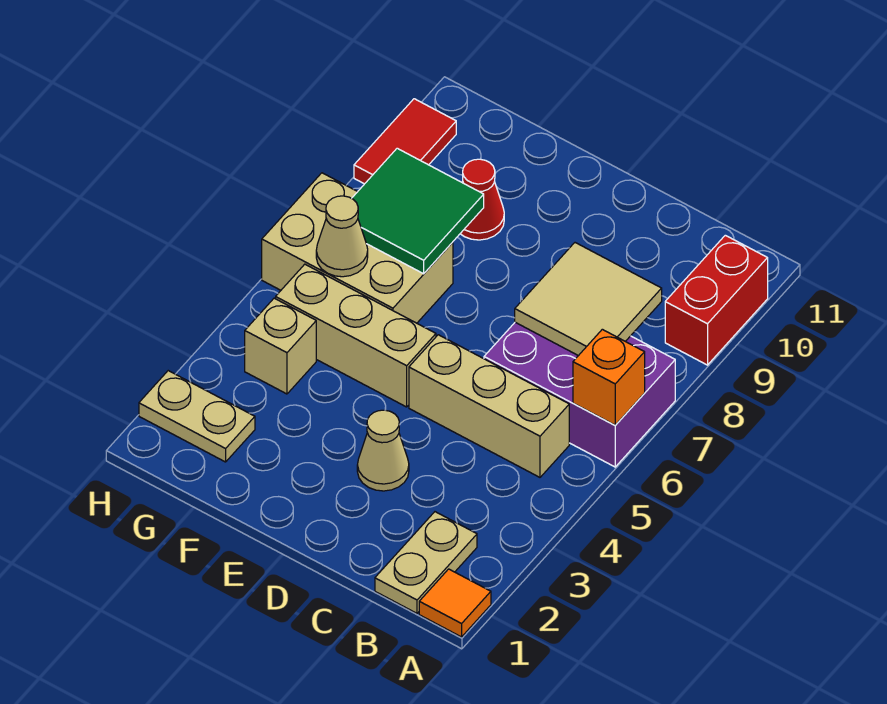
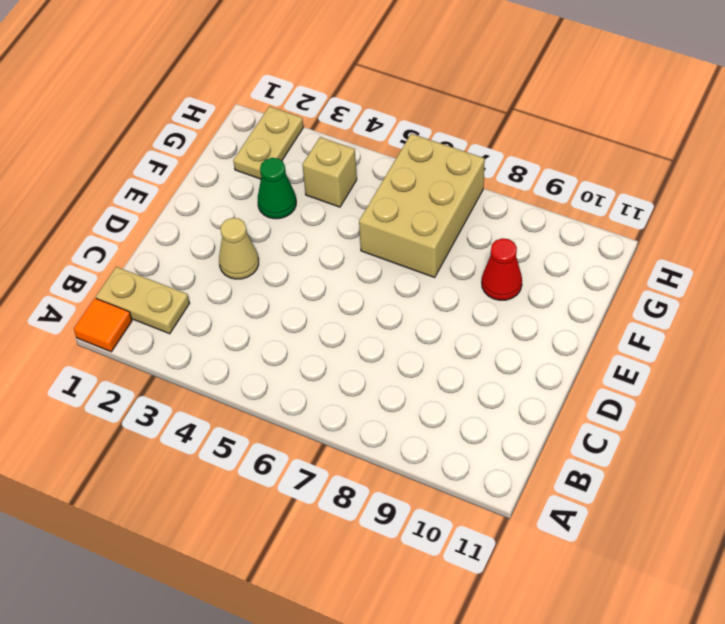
green cone F3 level 1 -> none
none -> purple brick A6:C7 level 1
none -> red brick A9:A10 level 1
none -> tan brick B5:D5 level 1

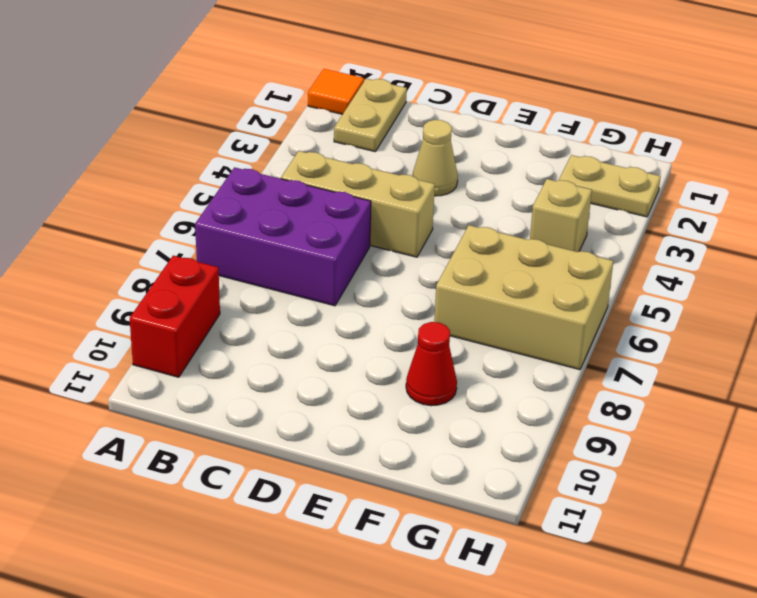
none -> tan brick E5:G5 level 1
none -> red tile H9:H10 level 1
none -> orange brick A6 level 2

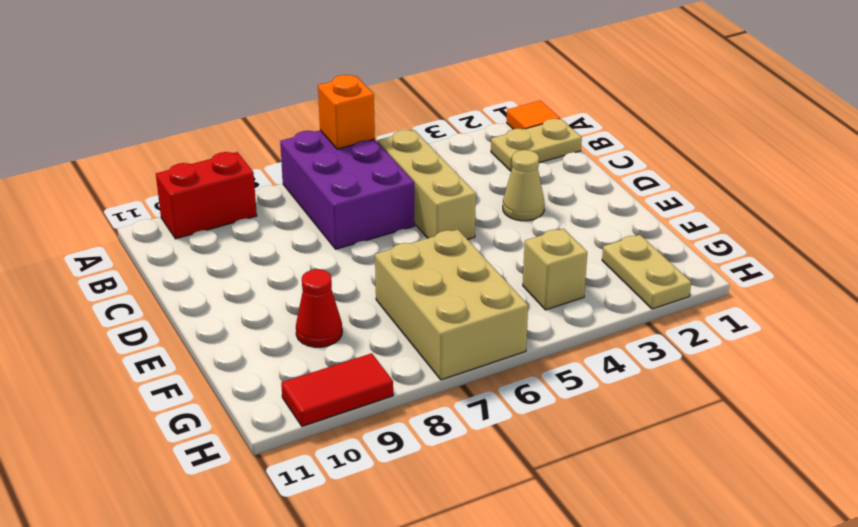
none -> tan brick E5:G5 level 1
none -> tan tile B7:C8 level 2
none -> green tile F7:G8 level 2

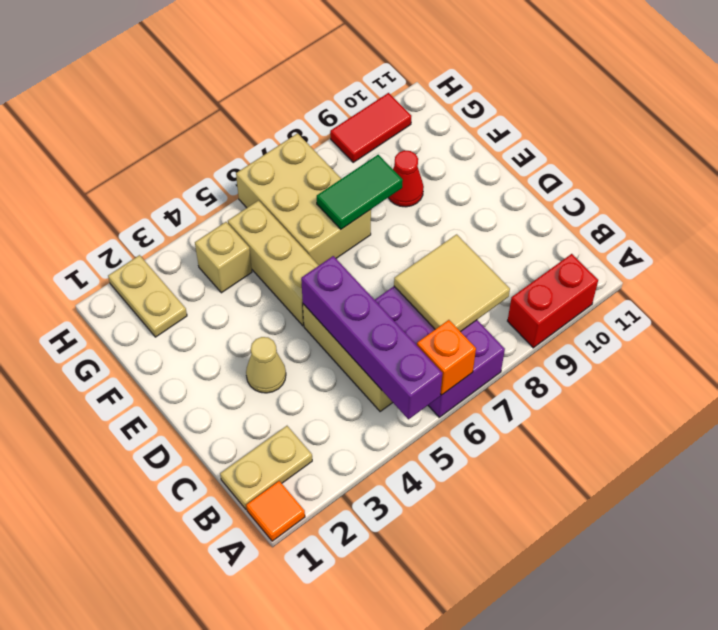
purple brick A5:D5 level 2 -> none
green tile F7:F8 level 2 -> green tile F7:G8 level 2
none -> tan cone G6 level 2

